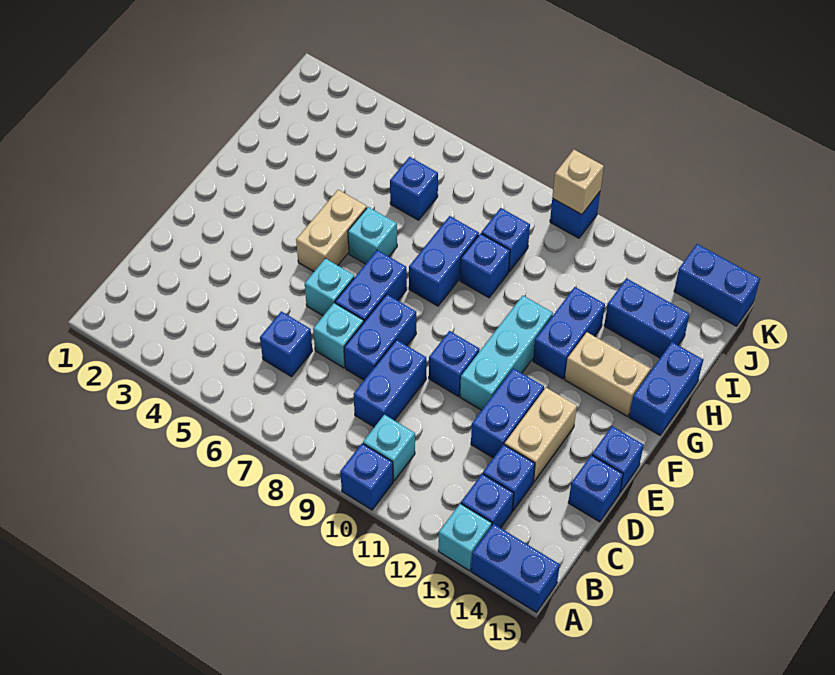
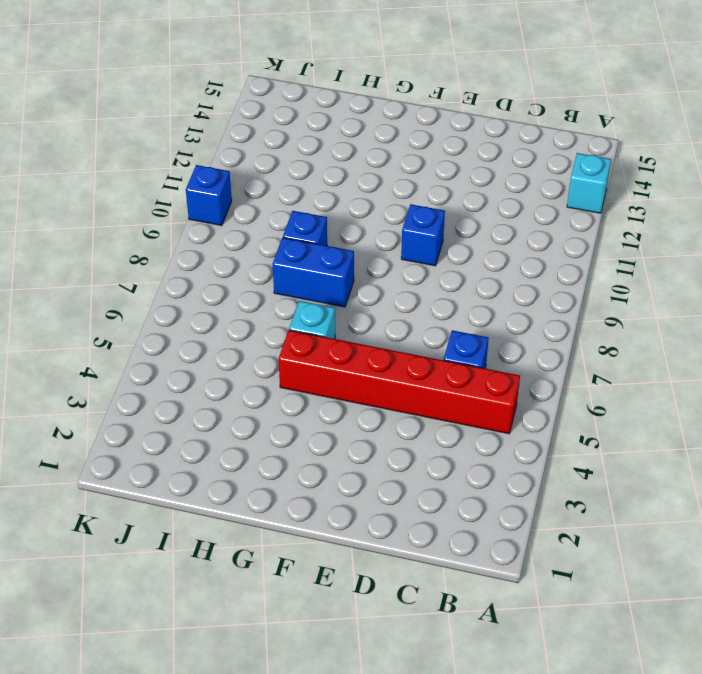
red brick B5:G5 level 1 -> tan brick F5:G5 level 1
none -> blue brick A10 level 1
none -> blue brick A14:A15 level 1
none -> cyan brick B10 level 1
none -> blue brick B13 level 1

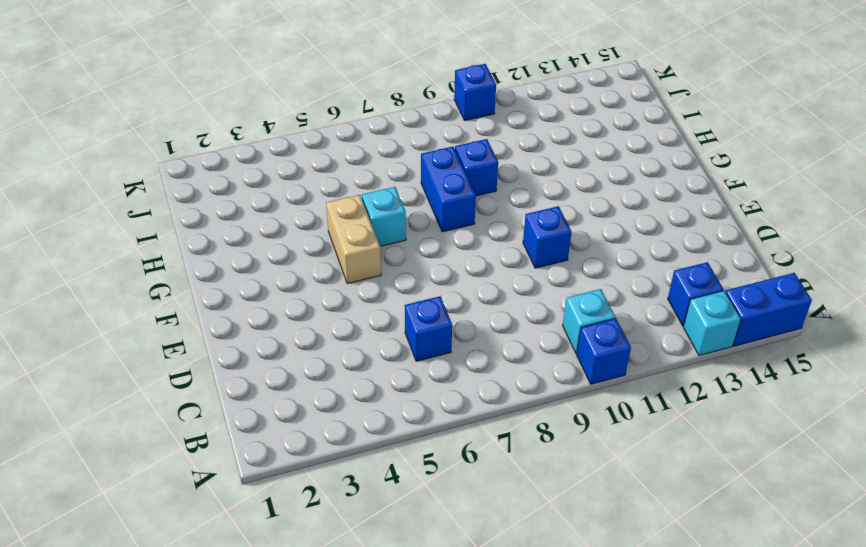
none -> blue brick C9:D9 level 1
none -> blue brick C13 level 1
none -> cyan brick D7 level 1
none -> blue brick D8:E8 level 1

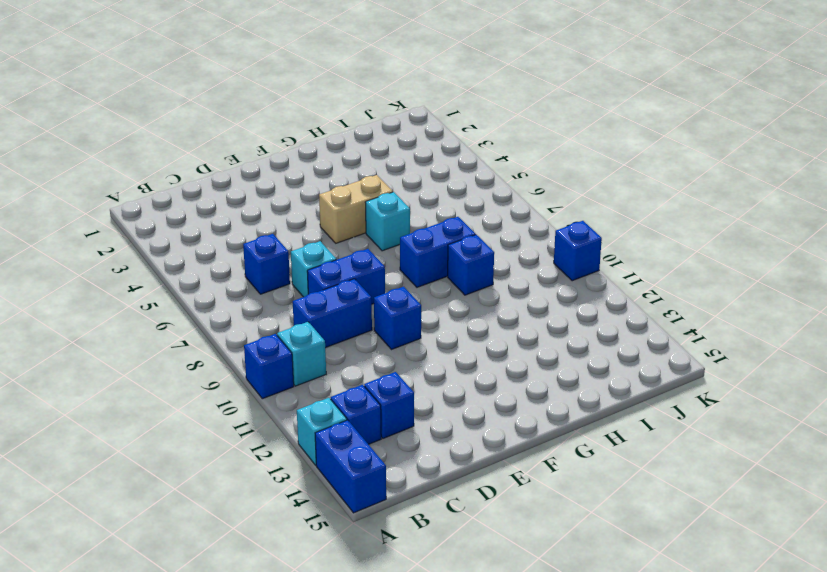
none -> blue brick D12:E12 level 1
none -> tan brick D13:E13 level 1
none -> blue brick D15 level 1
none -> cyan brick E6 level 1

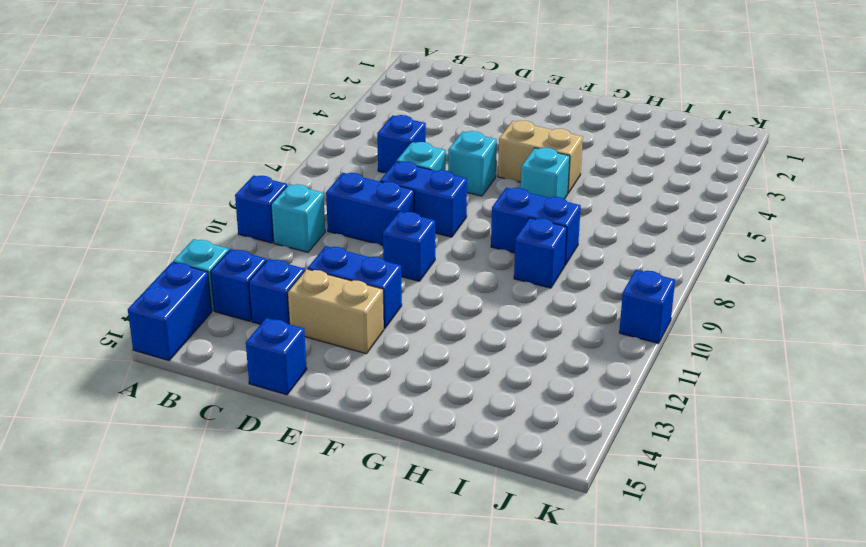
none -> blue brick E7:F7 level 1
none -> cyan brick E11:G11 level 1
none -> blue brick E15 level 1
none -> blue brick G12:H12 level 1

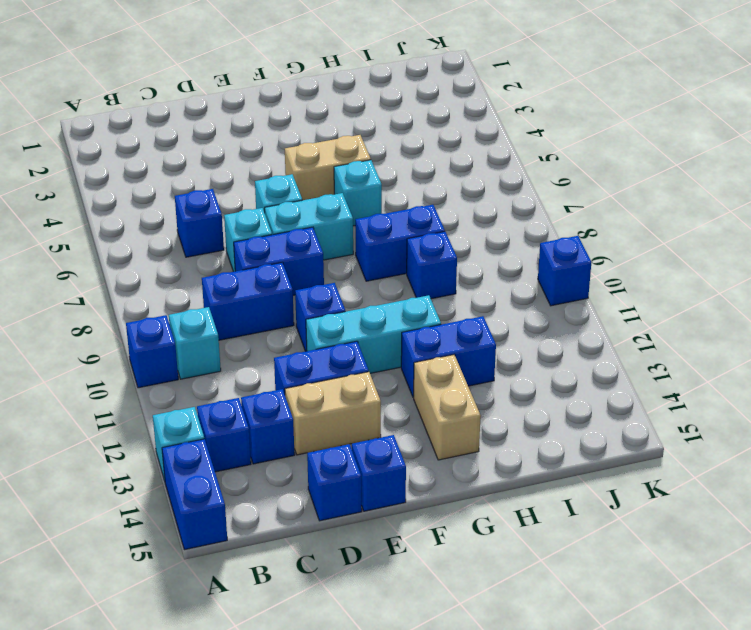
cyan brick E7:F7 level 1 -> blue brick E7:F7 level 1
none -> blue brick G15:H15 level 1
none -> blue brick I6 level 1
none -> blue brick I9 level 1
none -> blue brick I13:I14 level 1

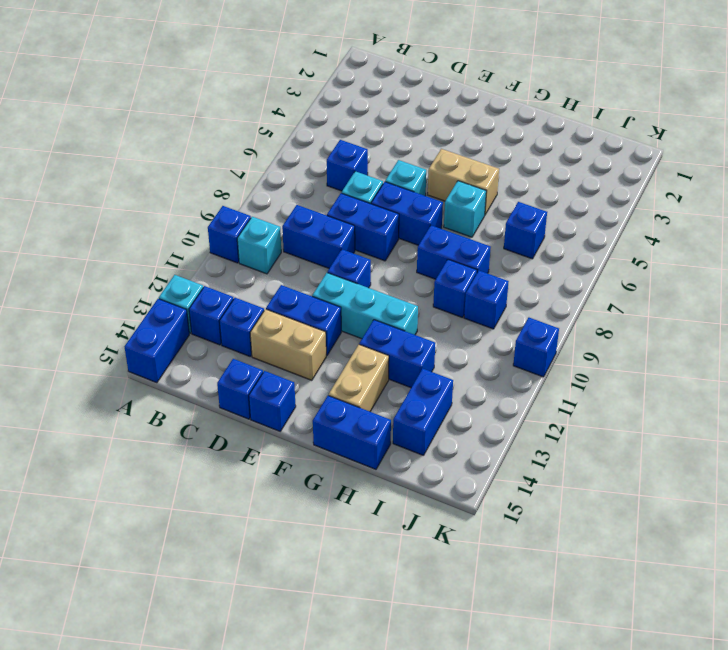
none -> blue brick K14:K15 level 1
none -> tan brick K10 level 2

